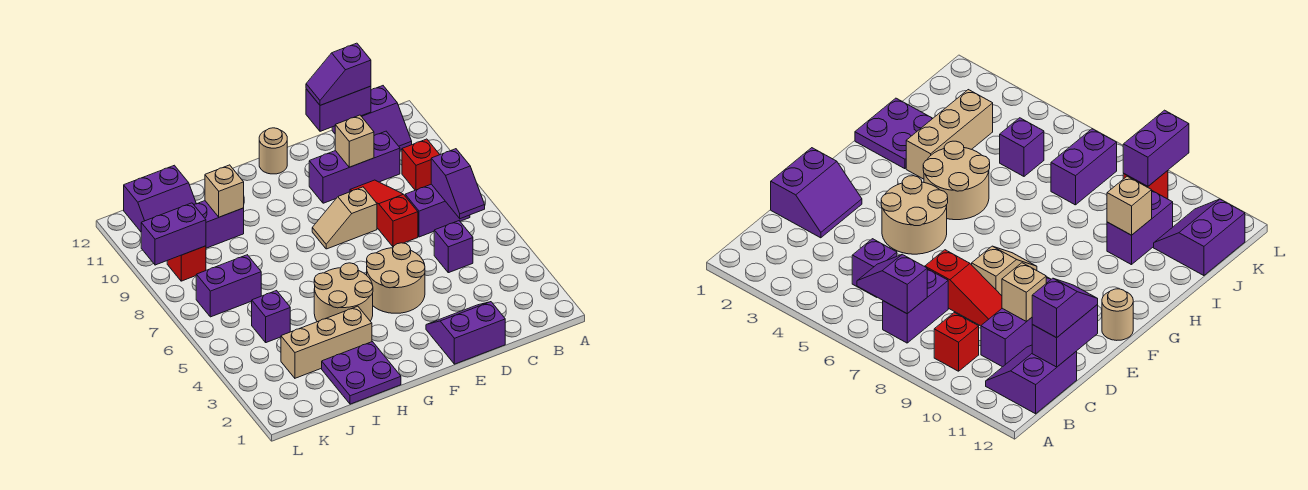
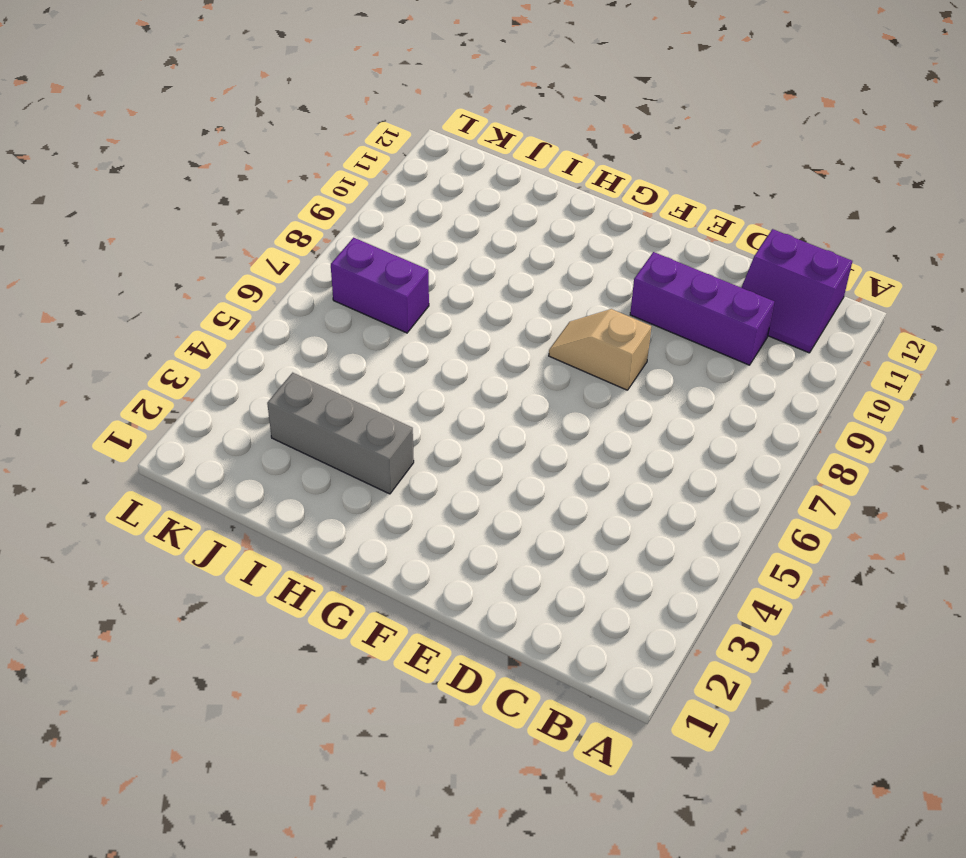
grey brick H3:J3 level 1 -> tan brick H3:J3 level 1
none -> purple brick B7:C7 level 1
none -> red brick B9 level 1
none -> purple brick C5 level 1

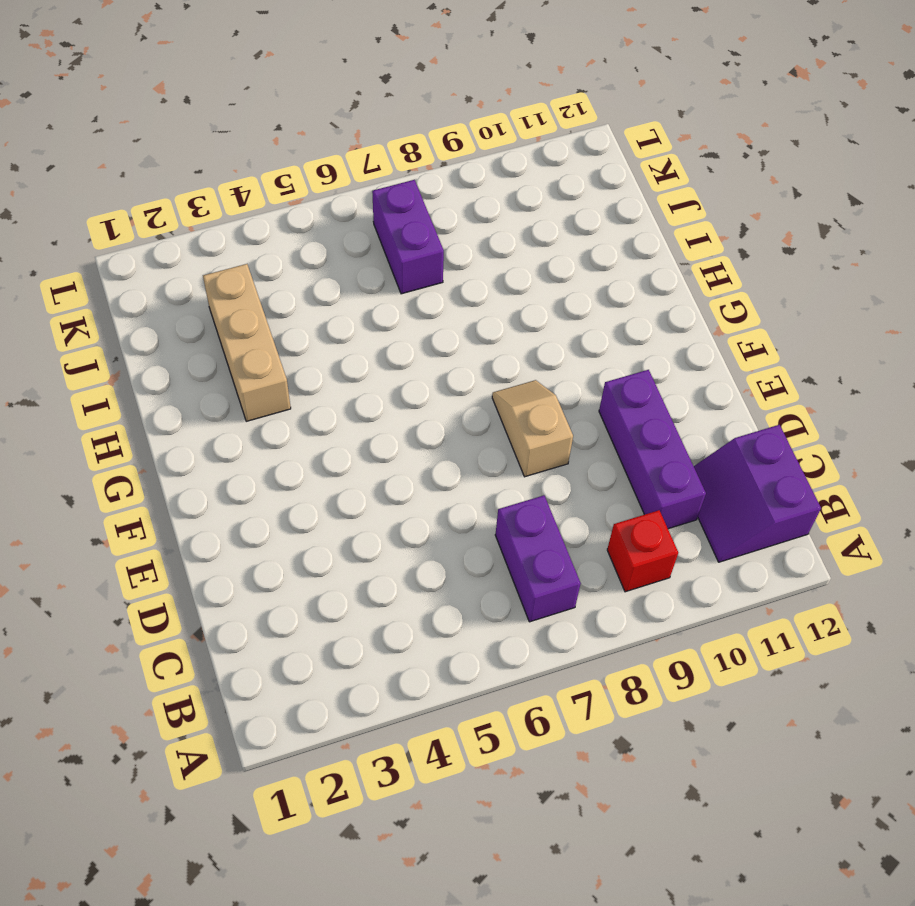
none -> purple brick C5 level 1
none -> purple slope D1:E2 level 1 top 1
none -> red slope D7:D9 level 1 top 7

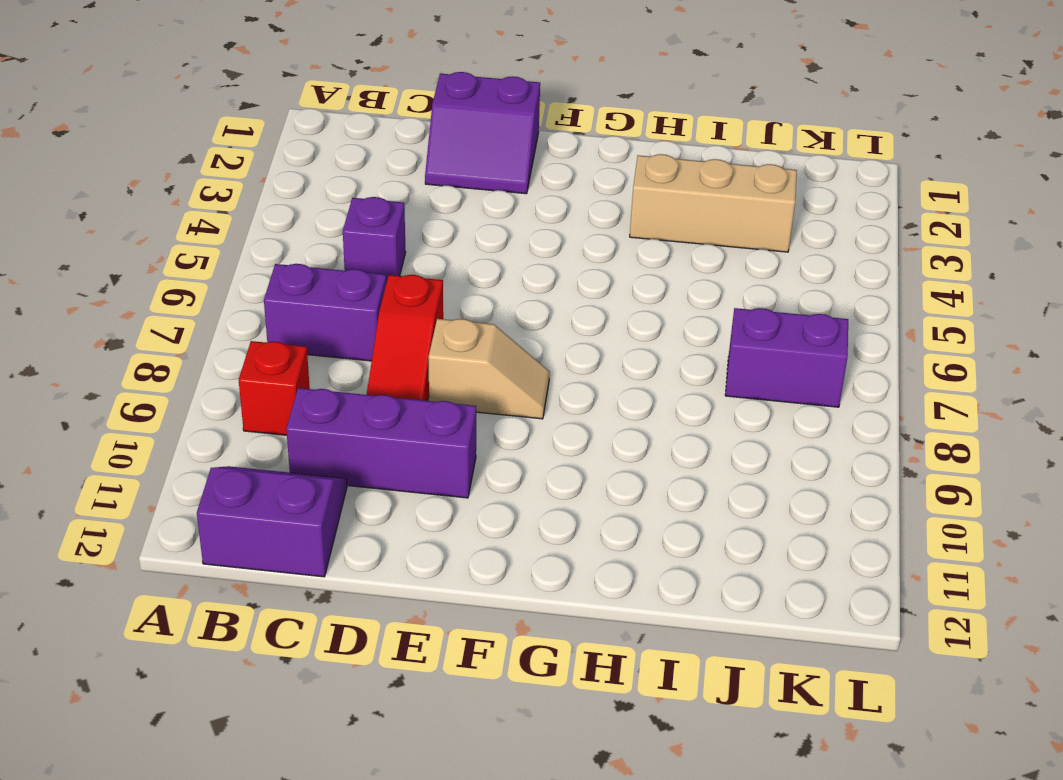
none -> tan round brick E4:F5 level 1
none -> tan round brick F12 level 1
none -> tan round brick G4:H5 level 1

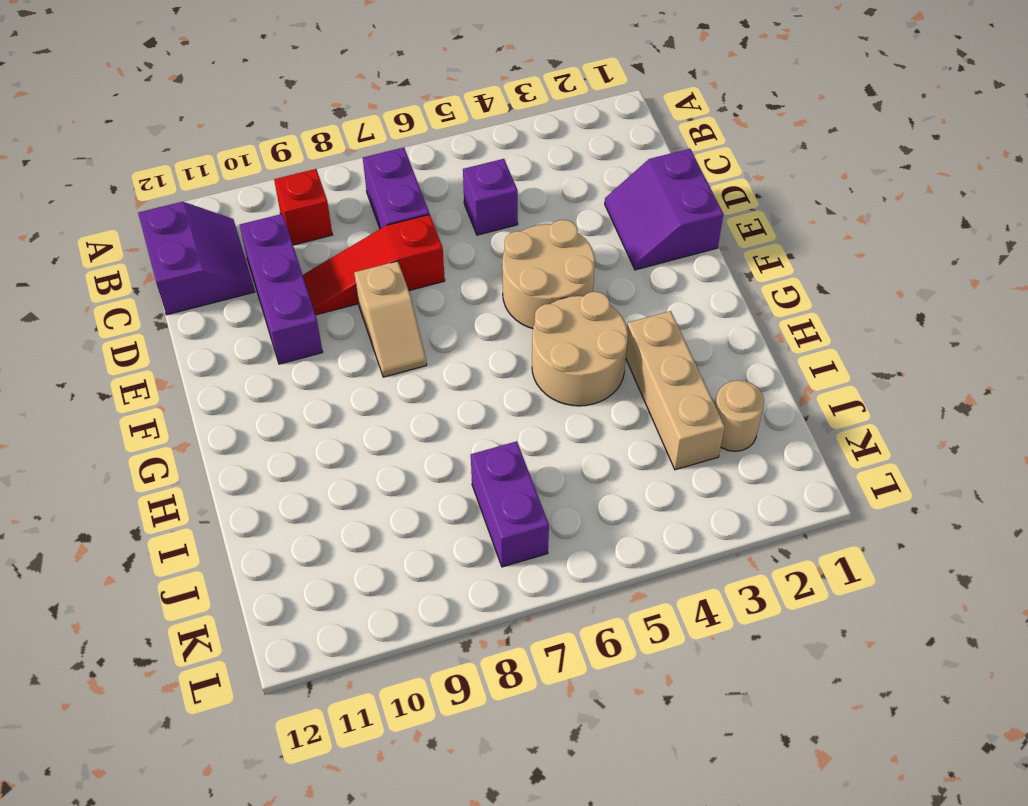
tan round brick J2 level 1 -> tan round brick F12 level 1
none -> purple plate H1:I2 level 1
none -> purple brick I10:J10 level 1
none -> purple brick J5 level 1

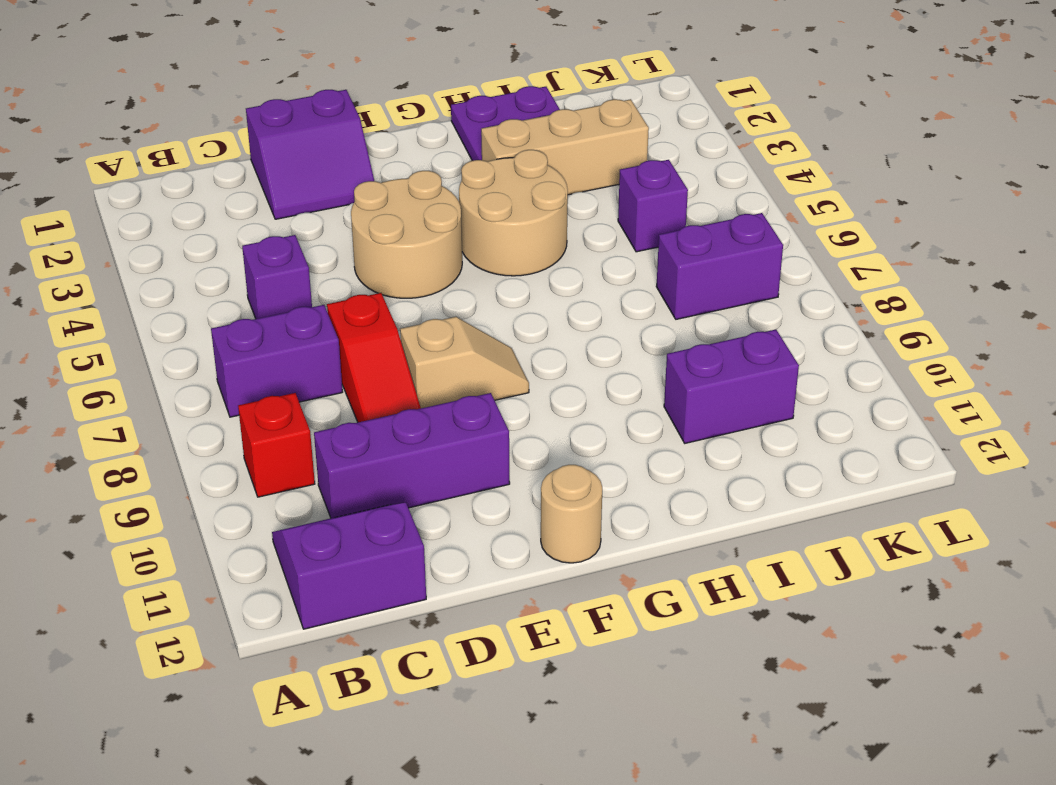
none -> purple slope J11:K12 level 1 top 12
none -> red brick K9 level 1
none -> purple slope B6:B7 level 2 top 7

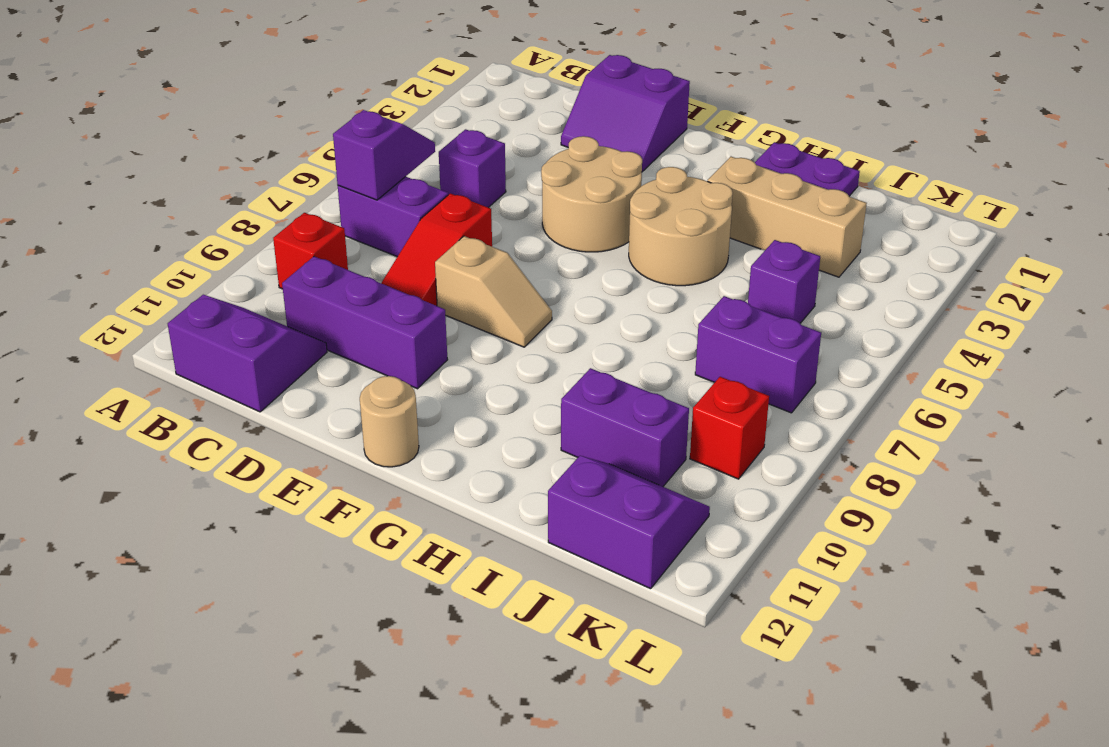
none -> purple brick C12:D12 level 2
none -> tan brick D10 level 2
none -> tan brick I10 level 2

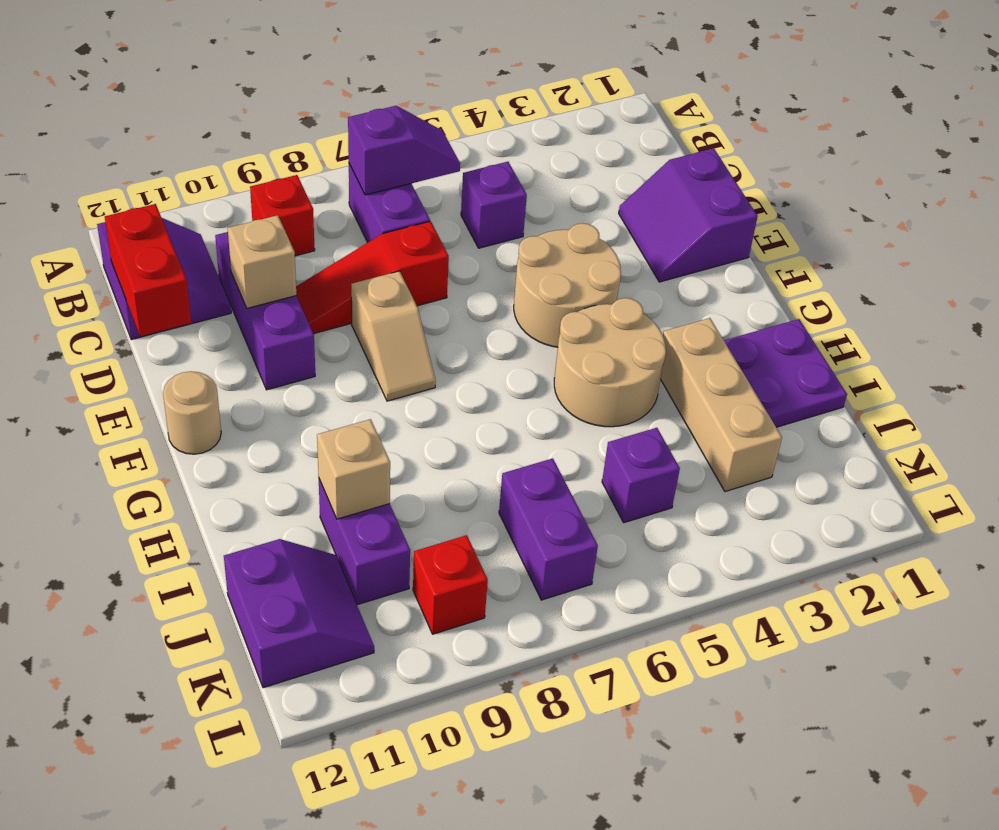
red brick C12:D12 level 2 -> purple brick C12:D12 level 2
none -> purple brick K9:L9 level 2
none -> purple slope C12:D12 level 3 top C

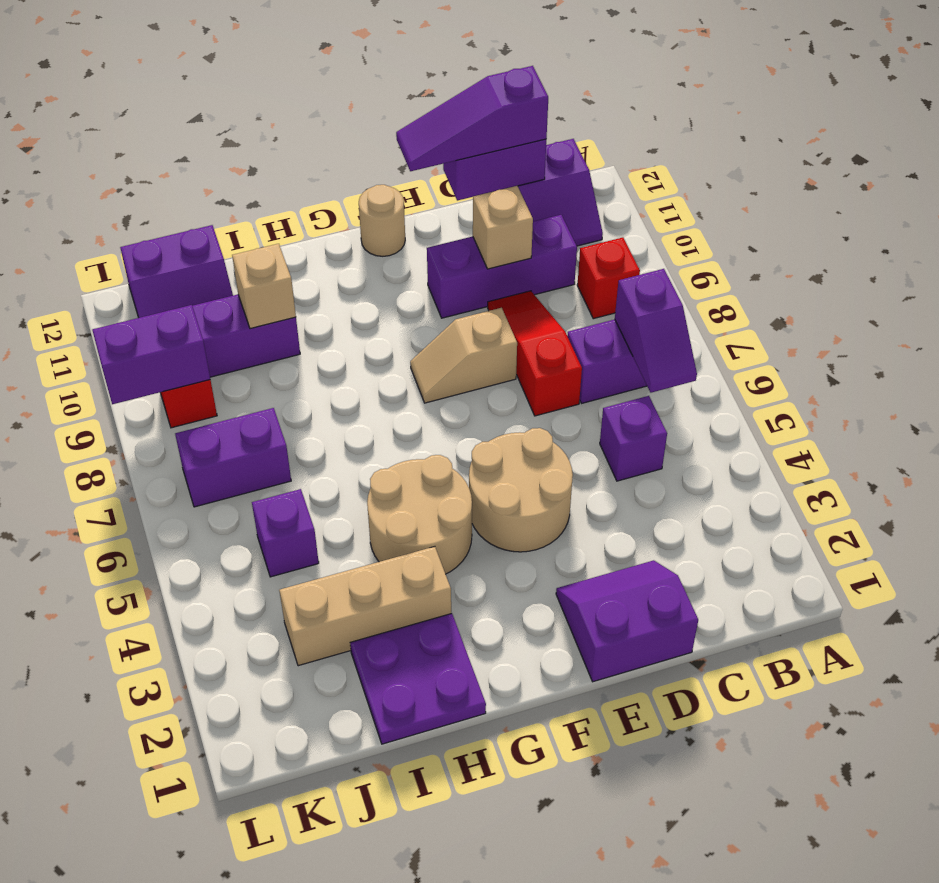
purple slope C12:E12 level 3 top C -> purple slope C12:D12 level 3 top C

